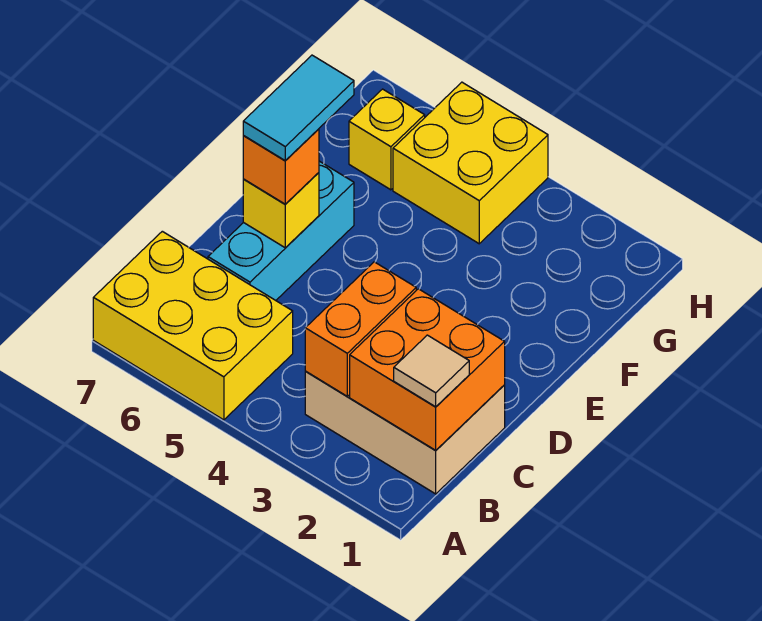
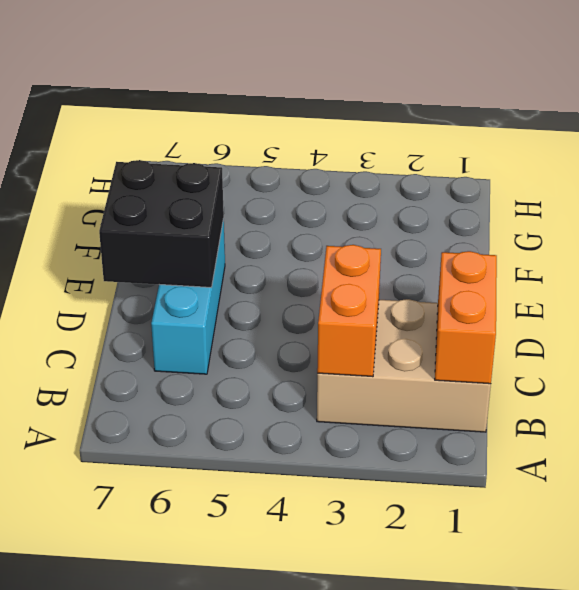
orange brick B1:C1 level 2 -> orange brick B1:C2 level 2
black brick D6:E7 level 2 -> yellow brick D6 level 2
none -> yellow brick A5:B7 level 1
none -> yellow brick G4:H5 level 1

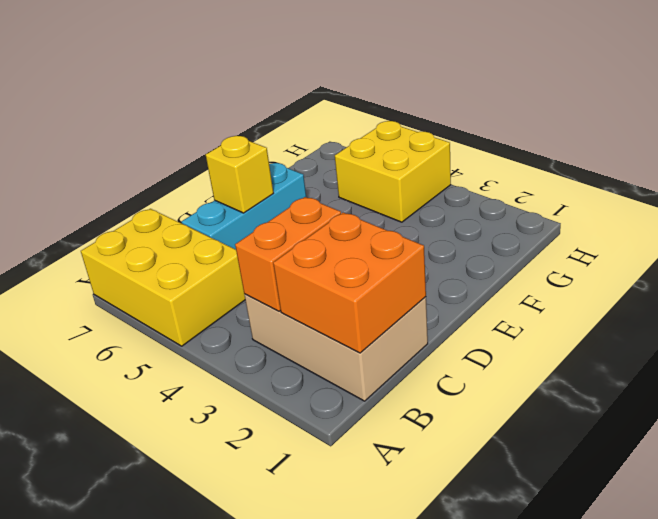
none -> yellow brick G6 level 1
none -> tan tile B1 level 3

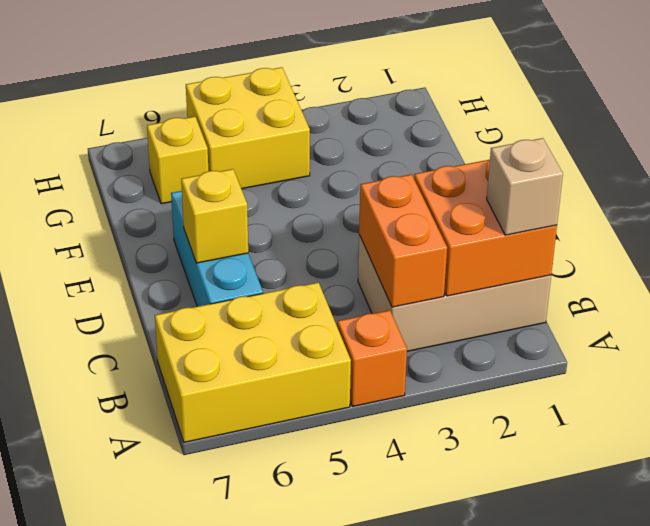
orange brick A4 level 1 -> orange brick D6 level 3
tan brick B1 level 3 -> tan tile B1 level 3
none -> cyan tile D6:E6 level 4

